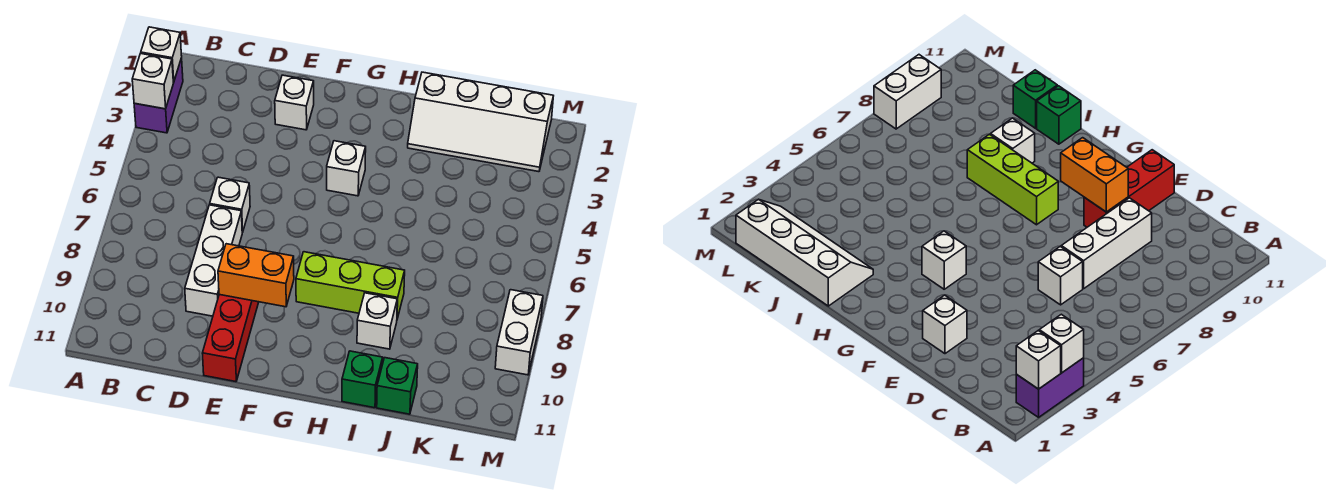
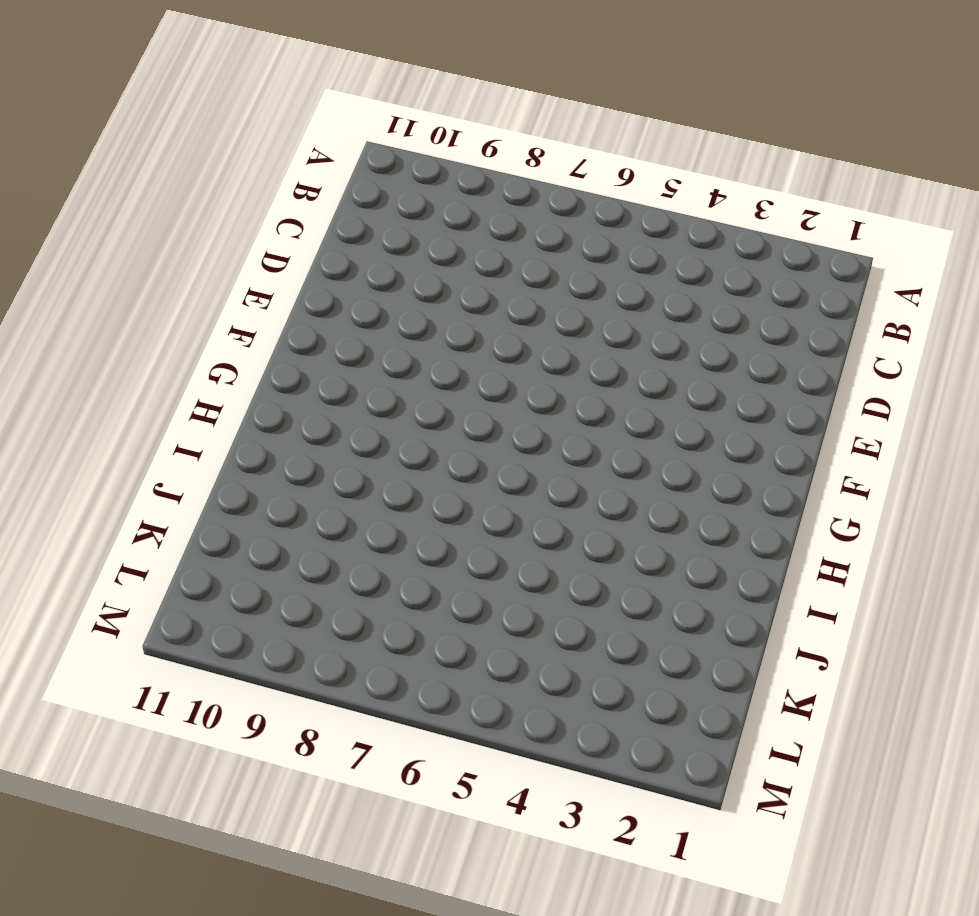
none -> purple brick A2:A3 level 1
none -> white brick D6 level 1
none -> white brick D7:D9 level 1

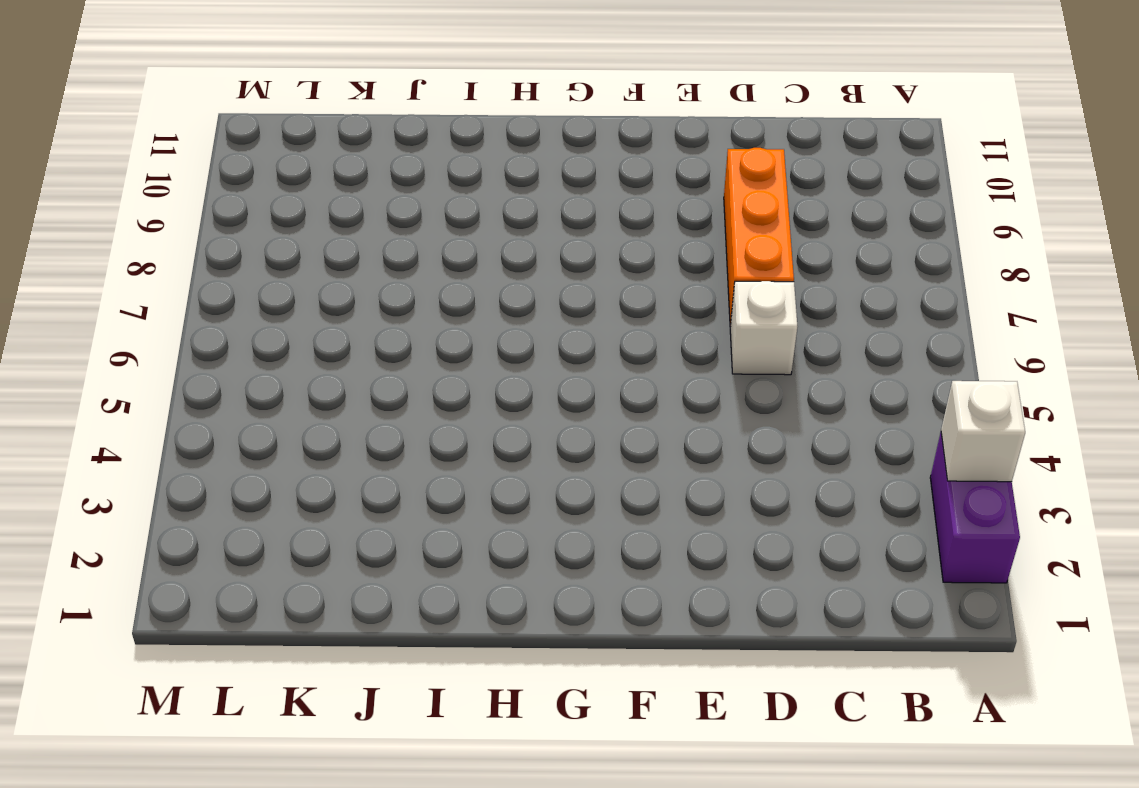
orange brick D7:D9 level 1 -> white brick D7:D9 level 1
none -> white brick E2 level 1
none -> red brick E9:E11 level 1
none -> white brick G4 level 1

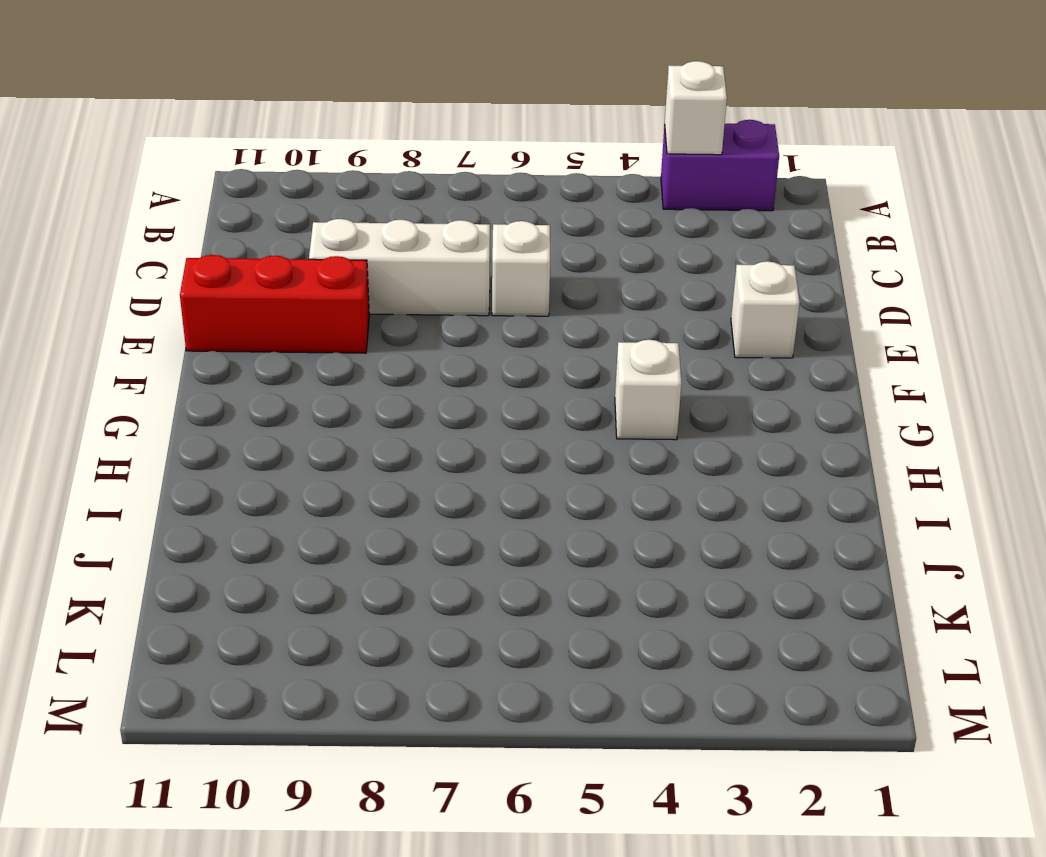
none -> lime brick G8:I8 level 1
none -> white slope I1:L2 level 1 top 1
none -> white brick I9 level 1

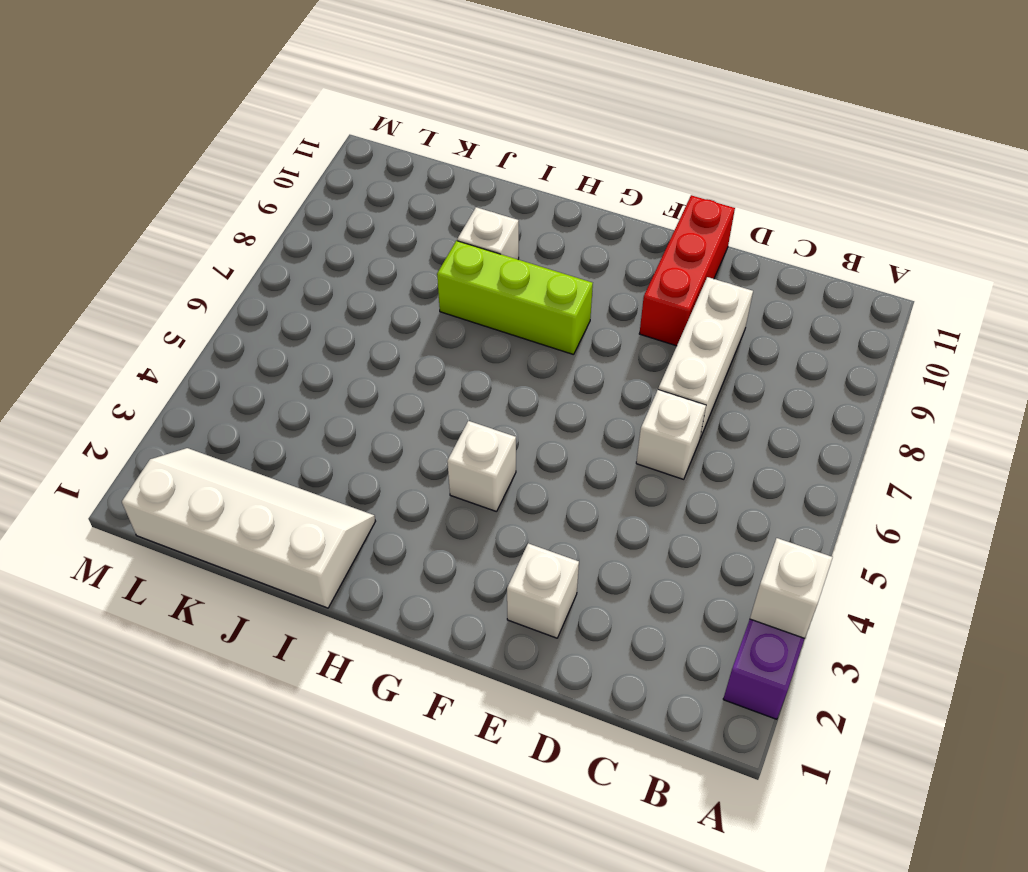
none -> green brick I11 level 1
none -> green brick J11 level 1
none -> white brick M8:M9 level 1

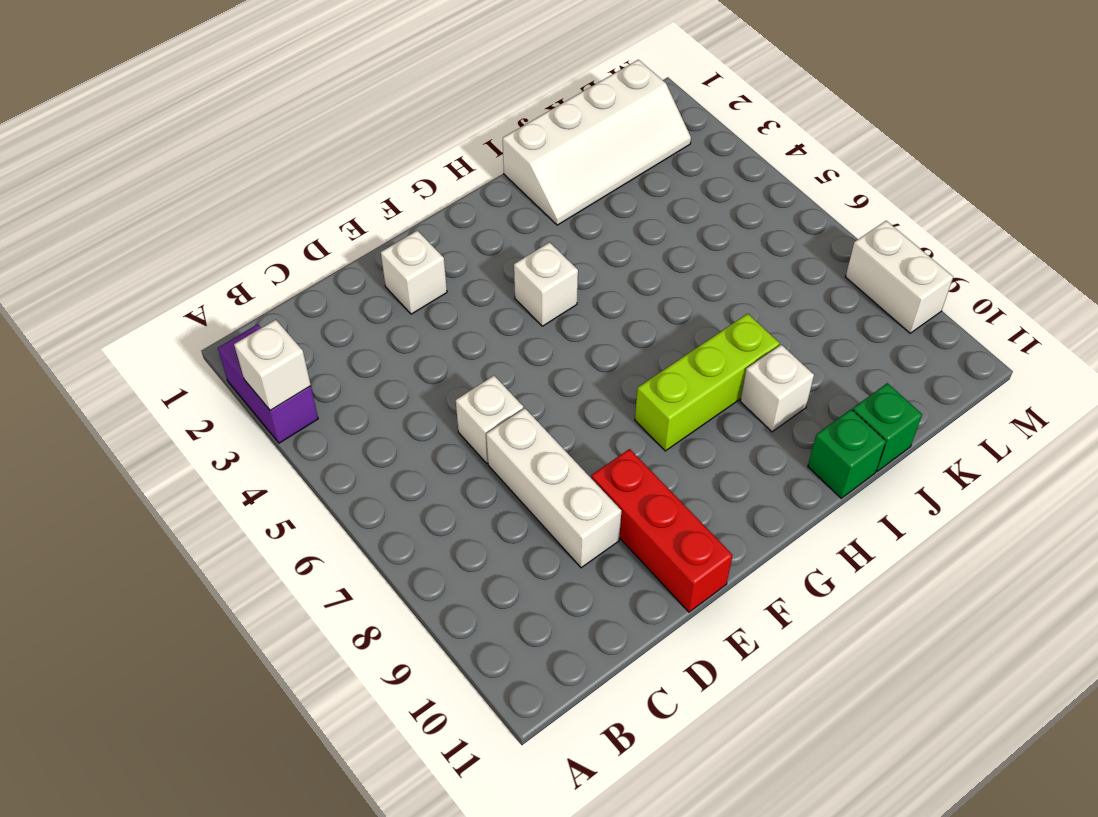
none -> white brick A2 level 2
none -> orange brick E9:F9 level 2

